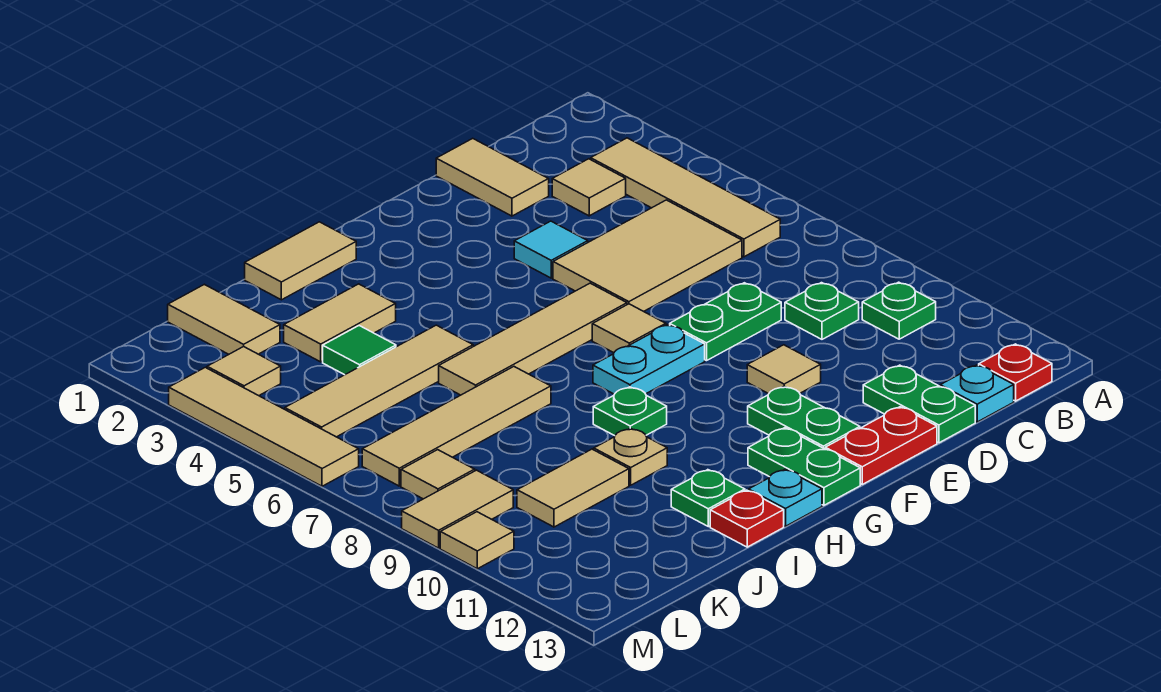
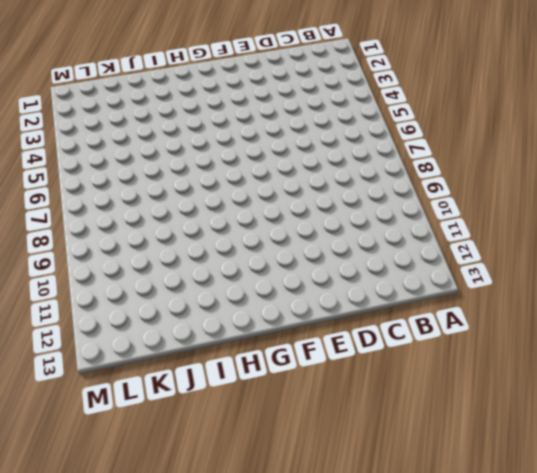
none -> tan tile B3:B6 level 1
none -> green plate B10 level 1
none -> red plate B13 level 1
none -> tan tile C3 level 1

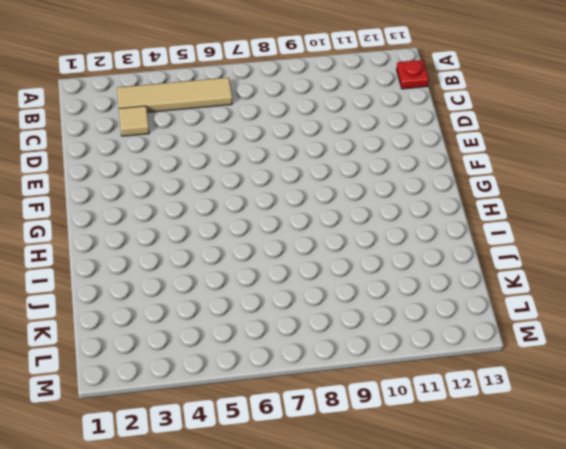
none -> green plate B10 level 1
none -> tan tile C5:E6 level 1
none -> green plate C9 level 1
none -> cyan plate C13 level 1

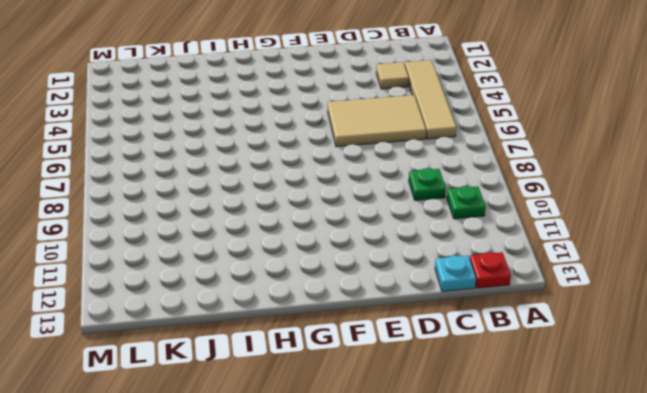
none -> tan tile D1:D2 level 1
none -> green plate D8:E8 level 1
none -> green plate D12:D13 level 1
none -> cyan tile E4 level 1

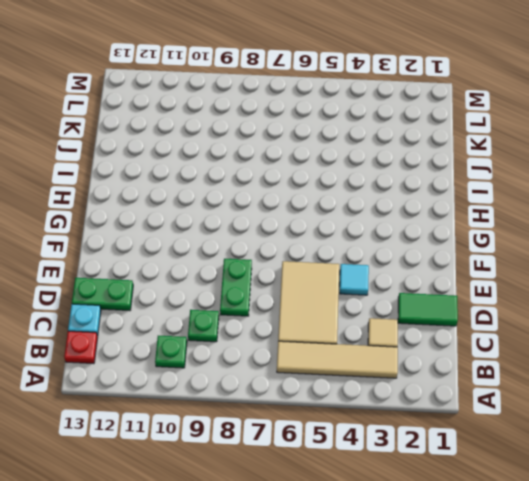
green tile D1:D2 level 1 -> tan tile D1:D2 level 1
none -> tan tile E10 level 1
none -> red plate E13:F13 level 1
none -> tan tile F6:I6 level 1
none -> tan tile F7 level 1

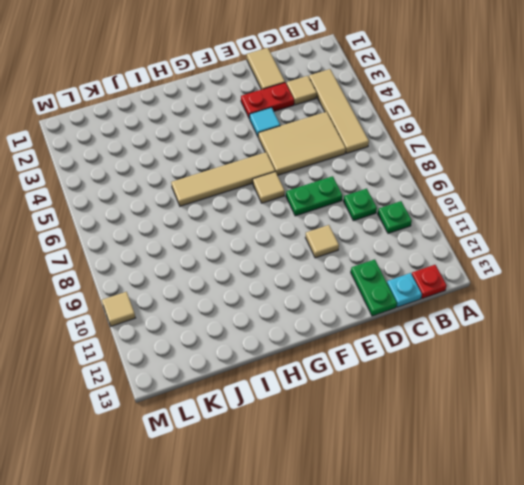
red plate D3:E3 level 1 -> red plate E13:F13 level 1
none -> cyan plate F8:G8 level 1
none -> green plate F11:F12 level 1
none -> green plate G12:G13 level 1
none -> tan tile H1:I1 level 1

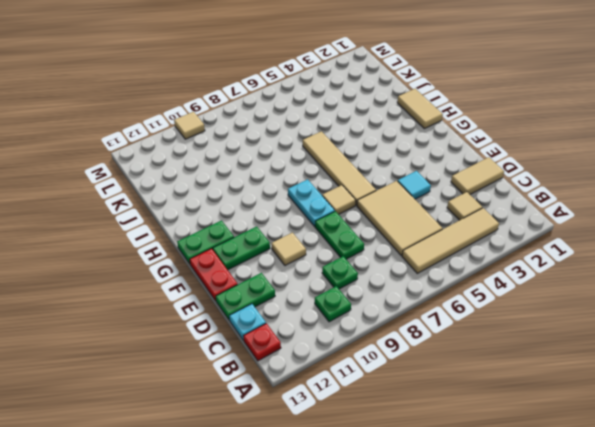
none -> green plate H9 level 1
none -> cyan plate H13 level 1
none -> tan tile I3:J3 level 1
none -> tan tile I5:L5 level 1

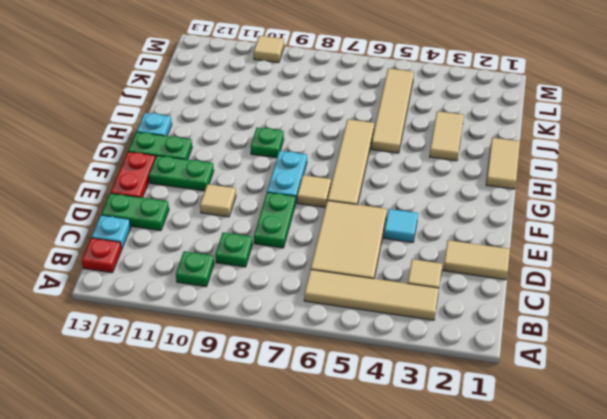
none -> tan tile I7:L7 level 1
none -> tan plate I10 level 1
none -> green plate I12 level 1
none -> red plate I13 level 1

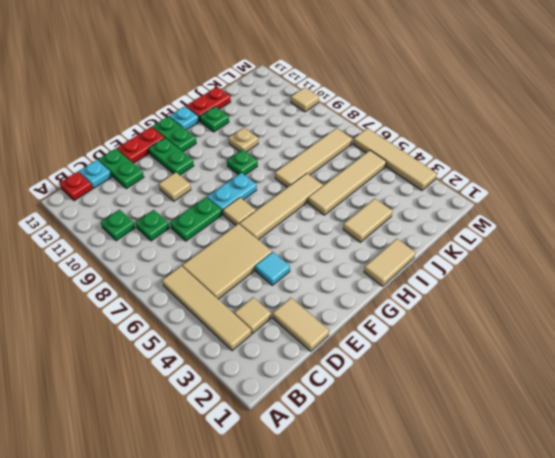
red plate I13:J13 level 1 -> red plate I13 level 1
none -> green tile J4 level 1
none -> tan tile J10:K10 level 1
none -> tan tile K1:K2 level 1
none -> tan tile L3 level 1

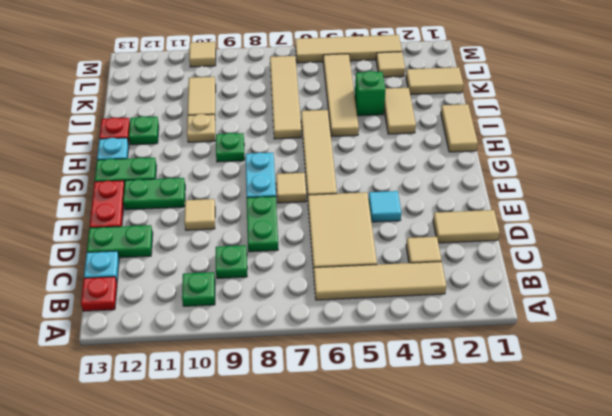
green brick J4 level 1 -> green tile J4 level 1
none -> tan tile L8 level 1
none -> tan tile L9:M9 level 1

